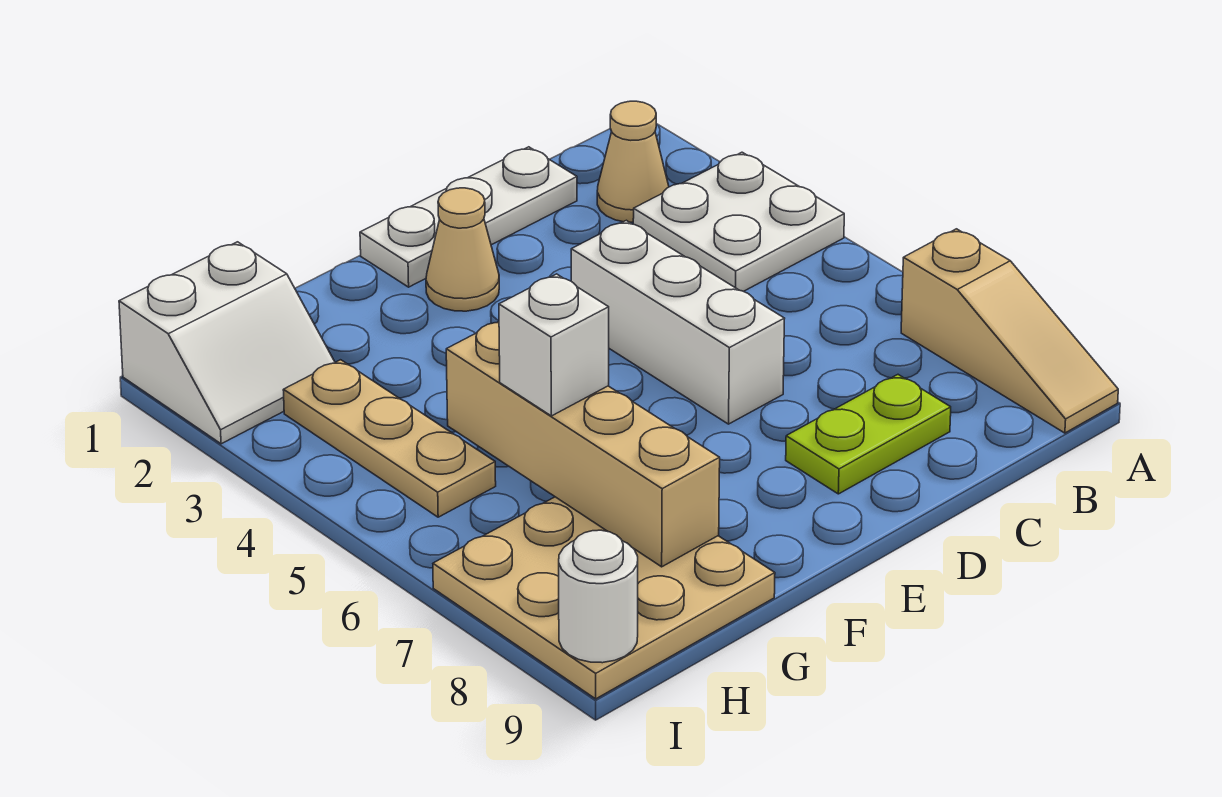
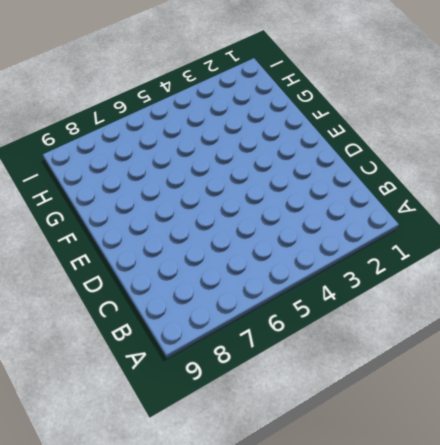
none -> white plate A3:B4 level 1
none -> tan slope A7:A9 level 1 top 7
none -> tan cone B2 level 1

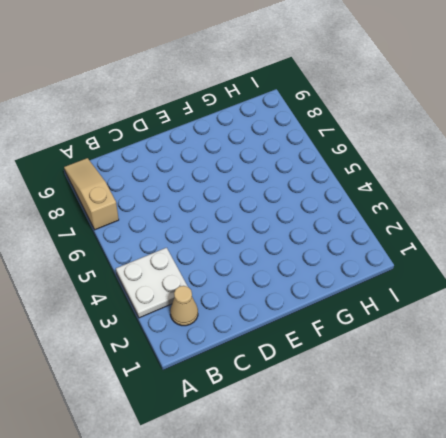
none -> white plate C1:E1 level 1
none -> lime plate C8:D8 level 1
none -> white brick D4:D6 level 1

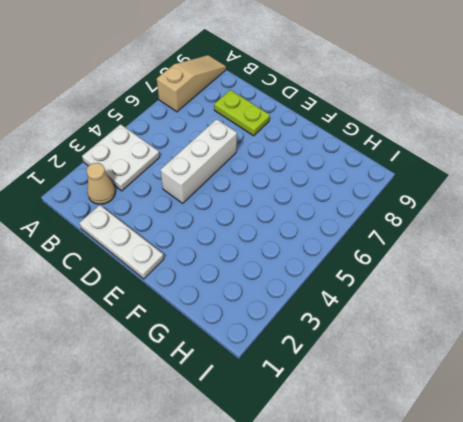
none -> tan cone E2 level 1
none -> tan plate G7:I9 level 1
none -> white slope H1:I2 level 1 top 1

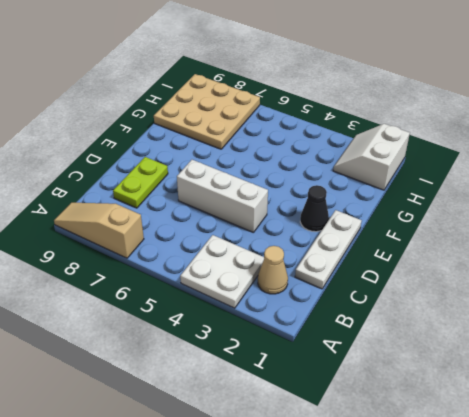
black cone E2 level 1 -> tan cone E2 level 1
none -> tan plate H3:H5 level 1
none -> tan brick G5:G8 level 2
none -> white round brick I9 level 2

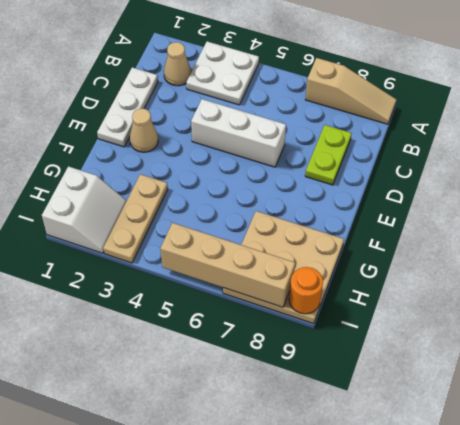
tan plate G3:I3 level 1 -> tan plate H3:H5 level 1
tan brick I5:I8 level 2 -> tan brick G5:G8 level 2
orange round brick I9 level 2 -> white round brick I9 level 2
none -> white brick G6 level 3

